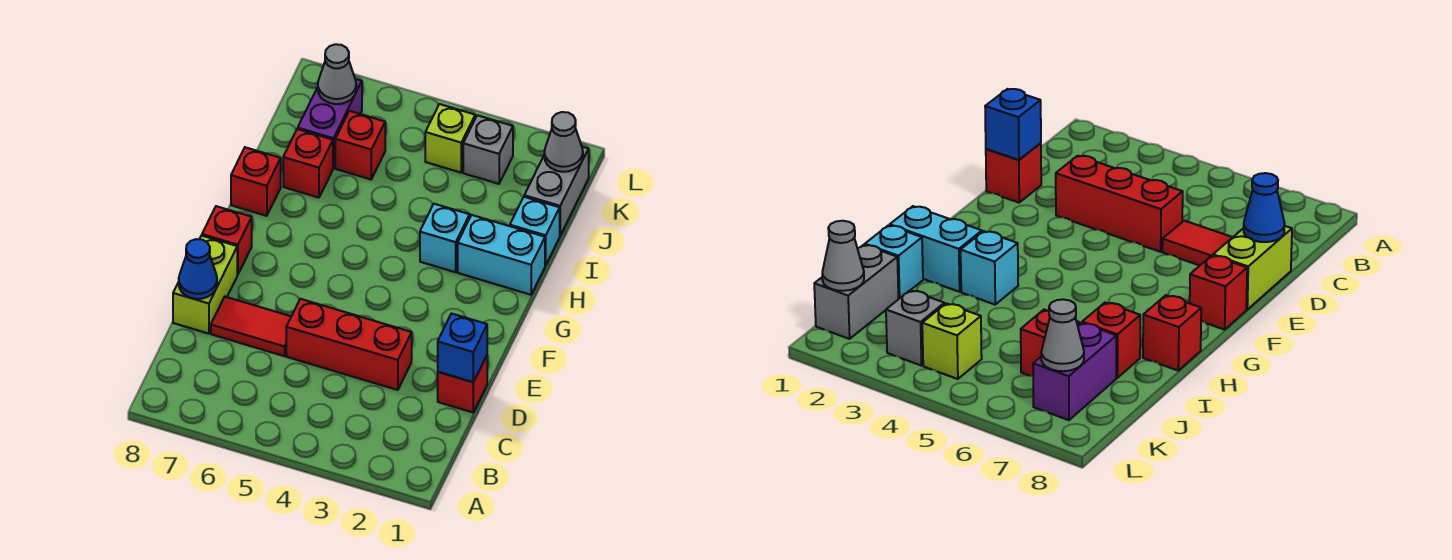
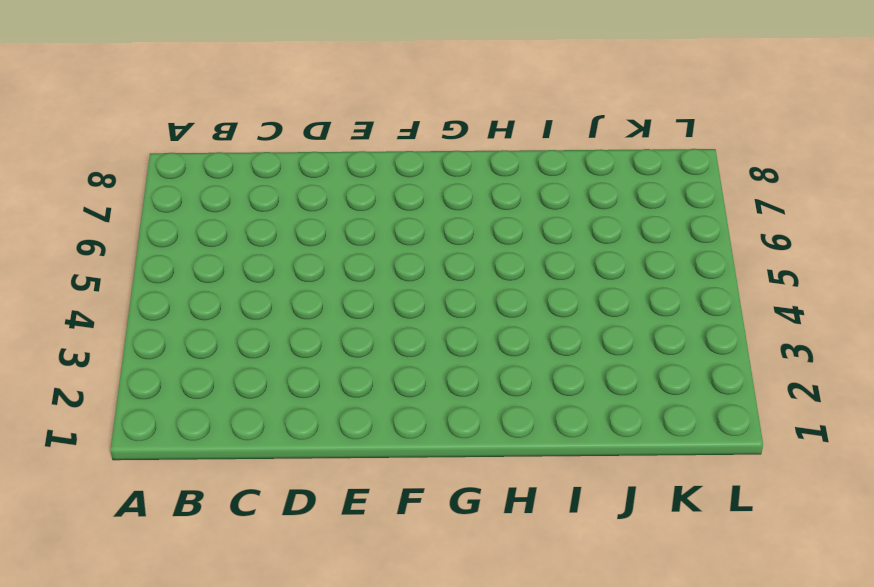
none -> red brick D1 level 1
none -> red brick D3:D5 level 1
none -> red tile D6:D7 level 1

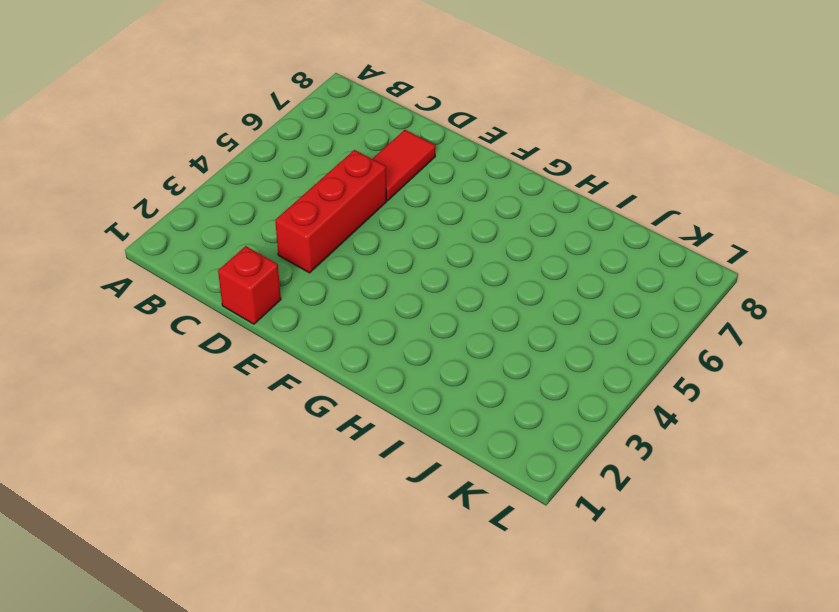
none -> lime brick D8:E8 level 1
none -> red brick F8 level 1
none -> cyan brick H1:H2 level 1

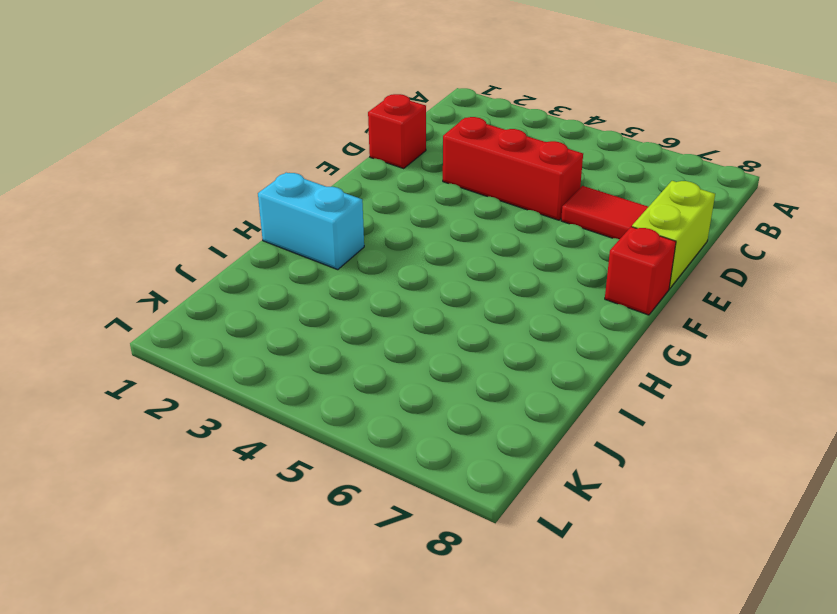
none -> cyan brick H3 level 1
none -> red brick H8 level 1
none -> cyan brick I1 level 1

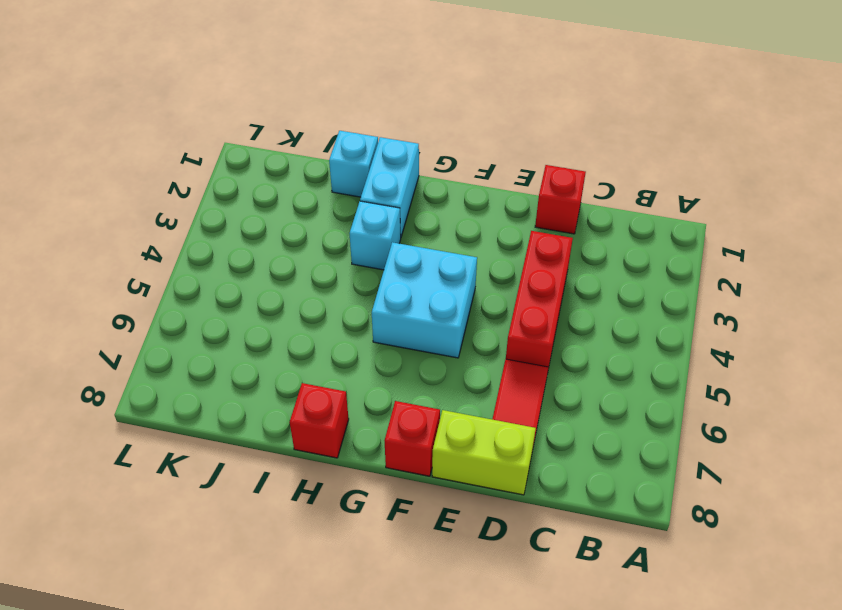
cyan brick F4:G5 level 1 -> none
none -> red brick I7 level 1
none -> grey brick J1:K1 level 1
none -> red brick J6 level 1

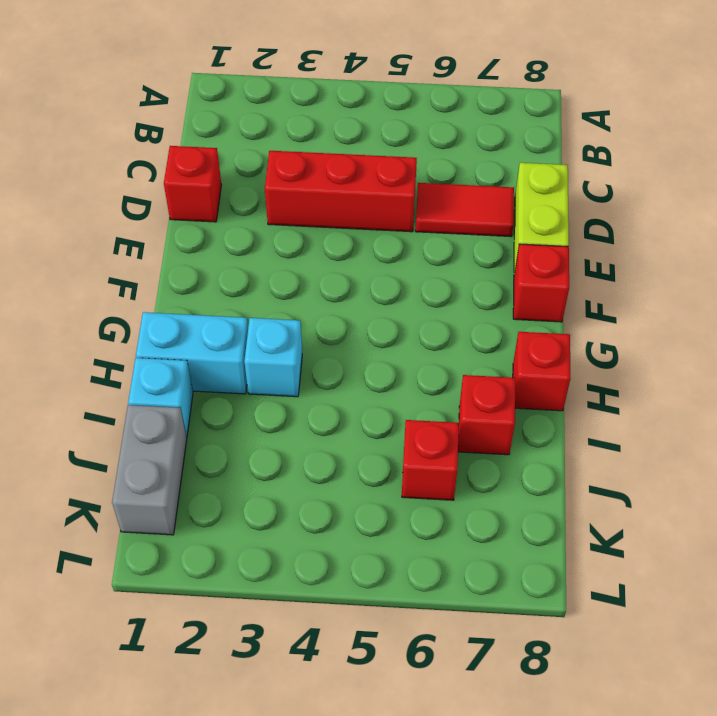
none -> purple brick J7:K7 level 1
none -> grey brick K3 level 1
none -> lime brick K4 level 1

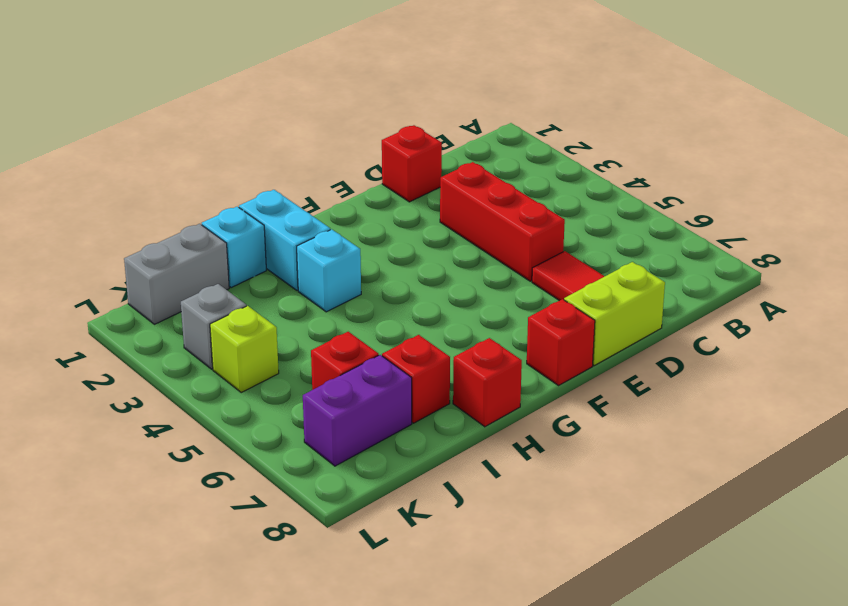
none -> blue brick D1 level 2
none -> blue cone D8 level 2
none -> grey cone K1 level 2

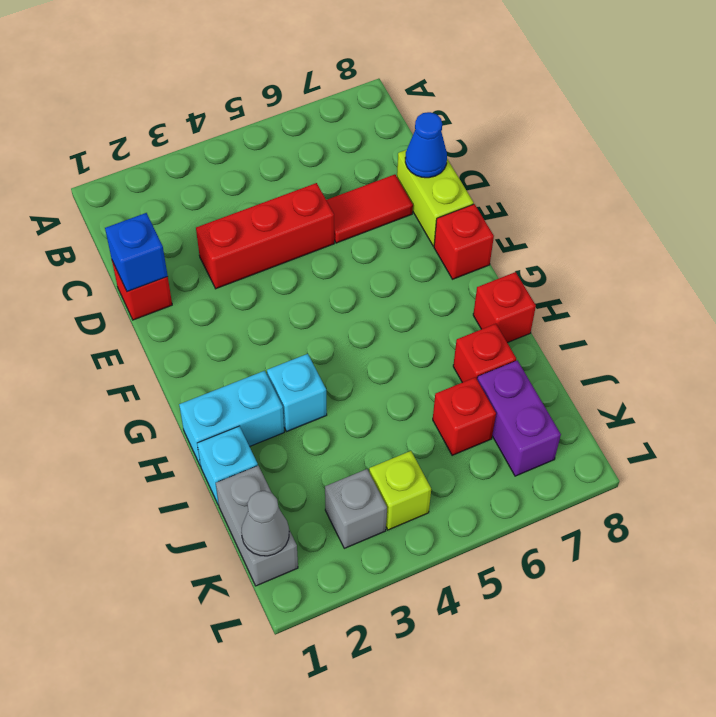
none -> grey cone K7 level 2

